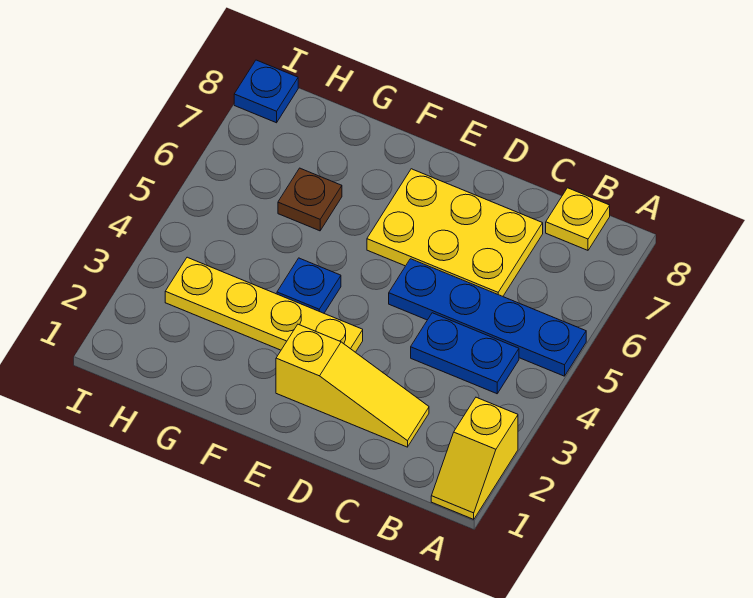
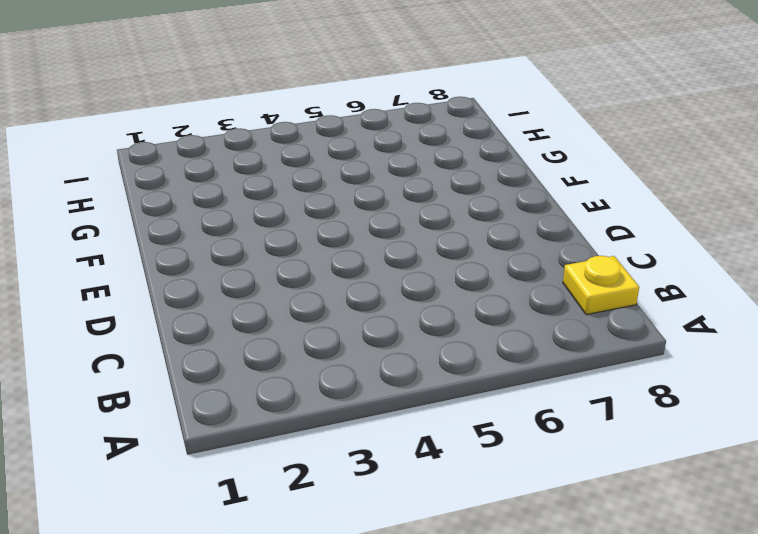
none -> yellow slope A1:A2 level 1 top 2
none -> blue plate A5:D5 level 1

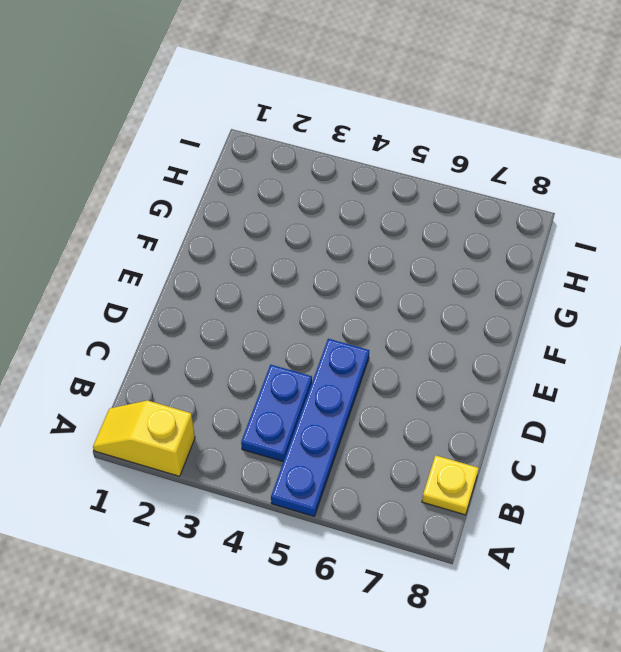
none -> yellow slope C2:E2 level 1 top E
none -> yellow plate C6:E7 level 1

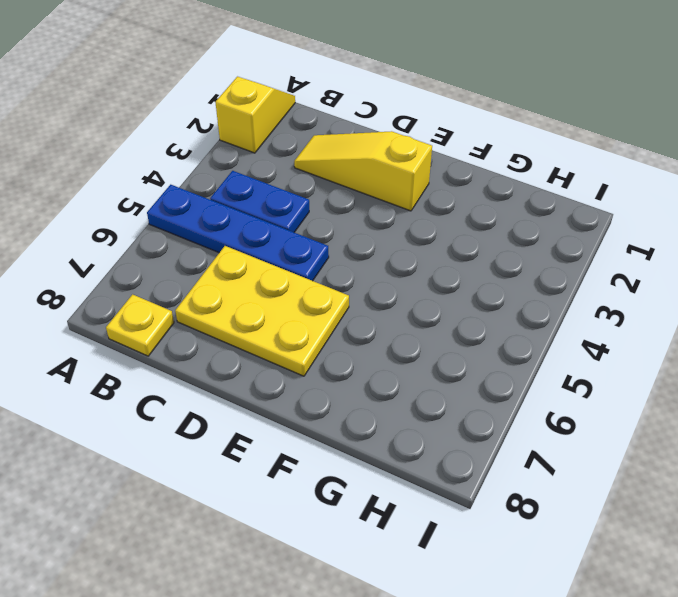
none -> yellow plate E3:H3 level 1
none -> blue plate F4 level 1

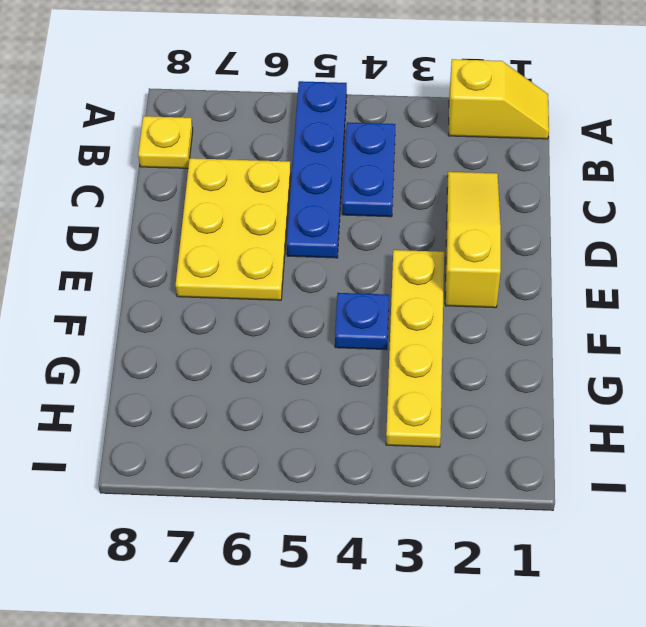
none -> brown plate G6 level 1
none -> blue plate I8 level 1

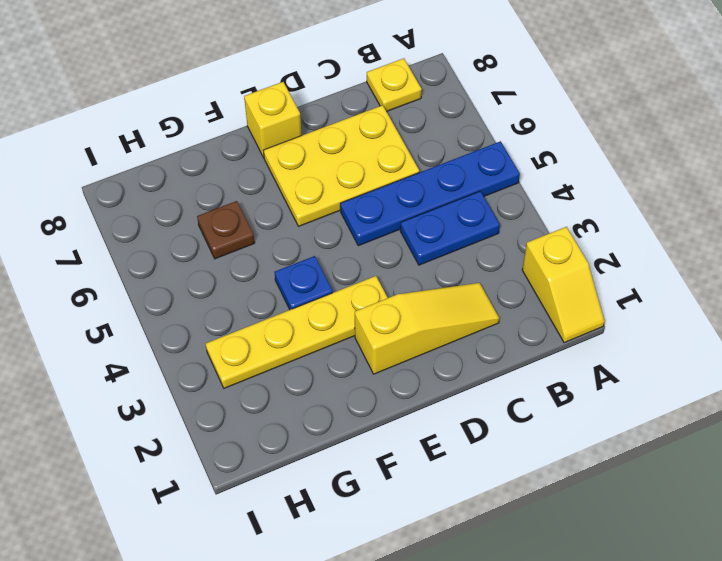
yellow brick E8 level 1 -> none
none -> blue plate I8 level 1

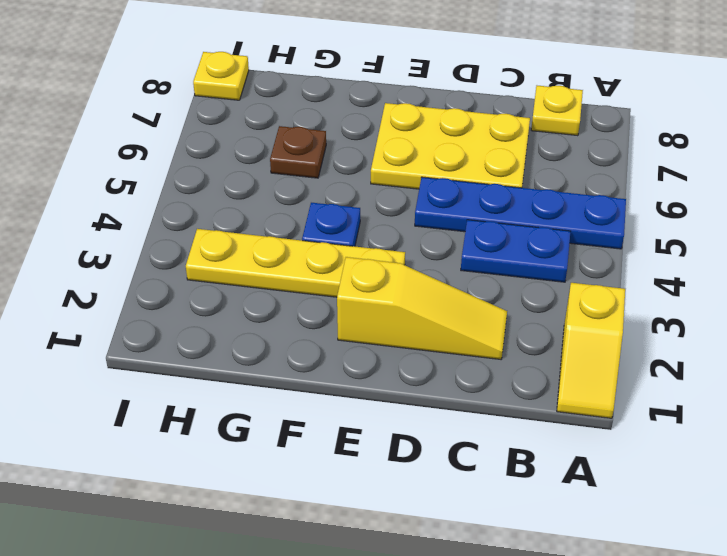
yellow plate I8 level 1 -> blue plate I8 level 1

